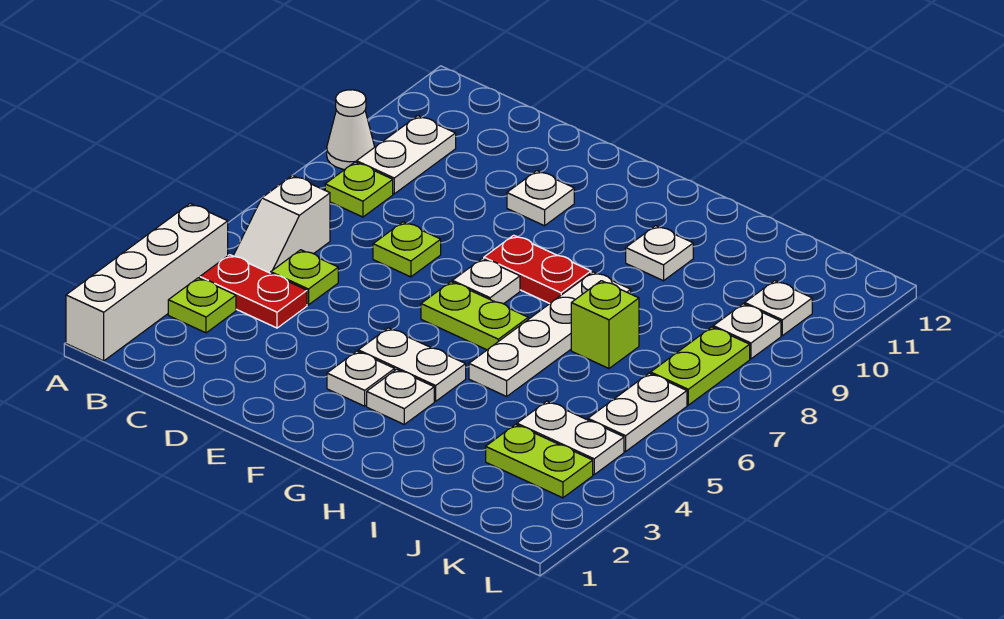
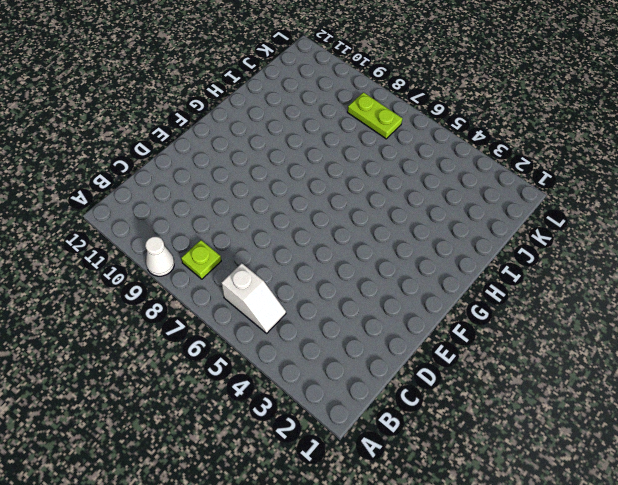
none -> white brick A1:A4 level 1
none -> lime plate B3 level 1
none -> red plate B4:C4 level 1

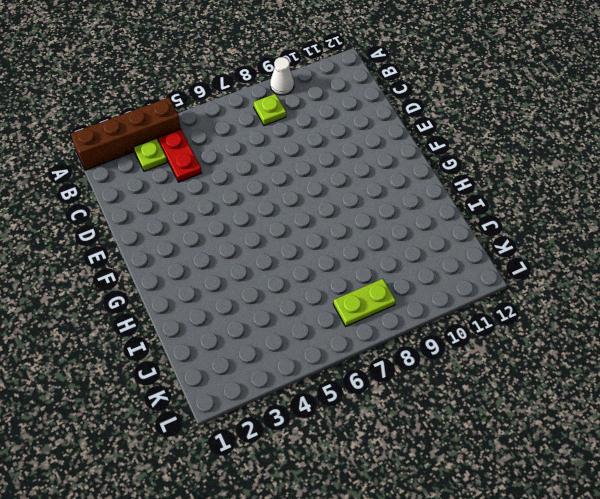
brown brick A1:A4 level 1 -> white brick A1:A4 level 1
none -> white slope B5:B6 level 1 top 6
none -> white plate B9:B10 level 1
none -> lime plate C5 level 1

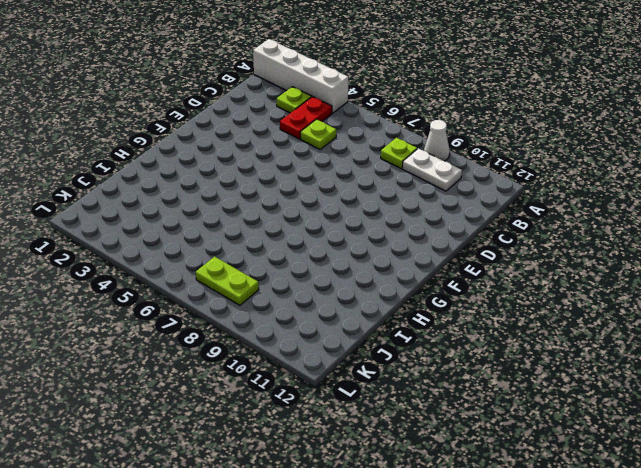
none -> white slope B5:B6 level 1 top 6
none -> lime plate D7 level 1
none -> white plate E10 level 1

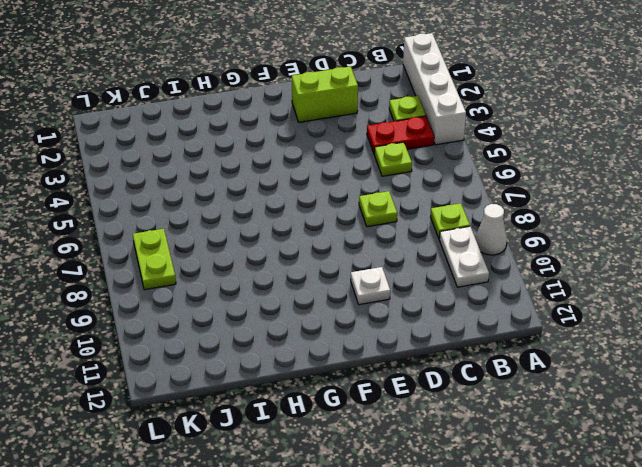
lime brick D2:E2 level 1 -> none
none -> white slope B5:B6 level 1 top 6
none -> white plate F3 level 1
none -> white plate F4:G4 level 1

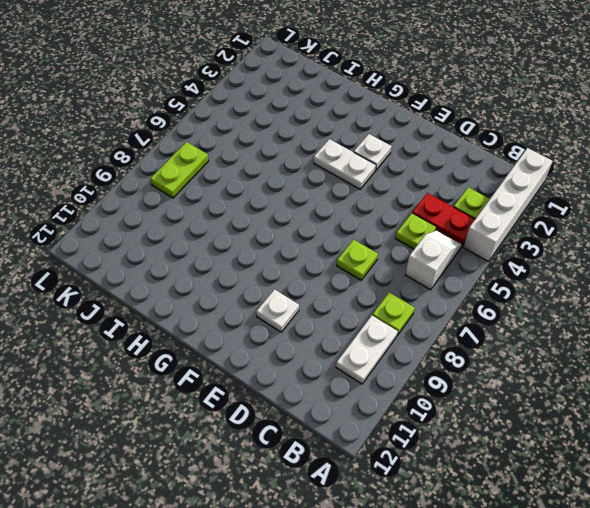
none -> white cone A9 level 1
none -> lime plate F6:G6 level 1
none -> white plate F7 level 1

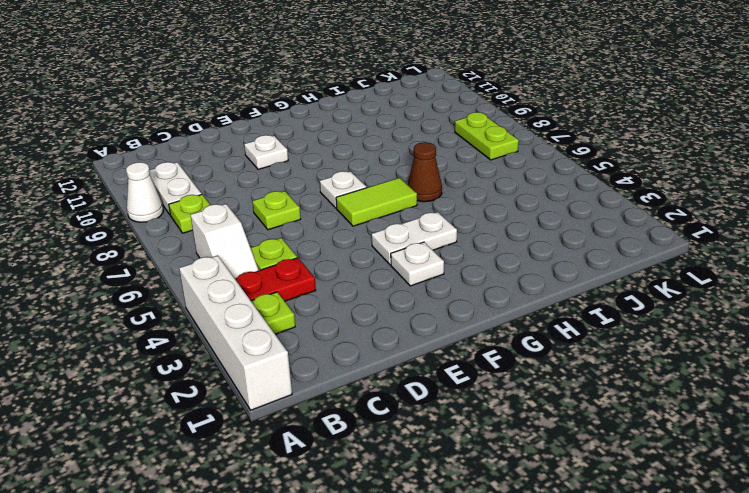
lime tile F6:G6 level 1 -> lime plate F6:G6 level 1
brown cone H6 level 1 -> white plate H5:H8 level 1
none -> red plate F8:G8 level 1
none -> white plate G3 level 1
none -> white plate H10 level 1

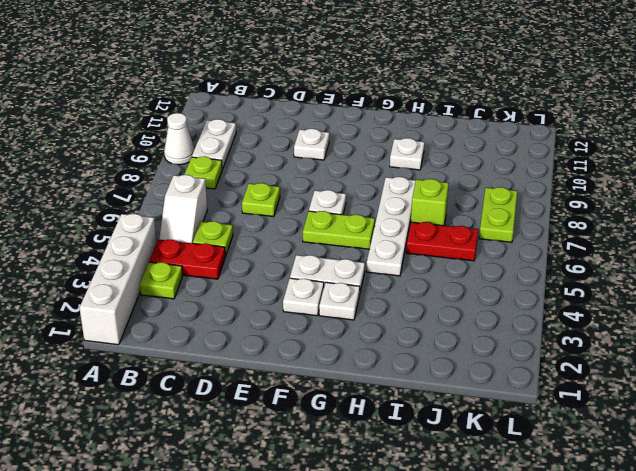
red plate I6:J6 level 1 -> red plate F8:G8 level 1
none -> lime plate J3:K3 level 1
none -> white plate J4:K4 level 1
none -> white plate K5:K6 level 1

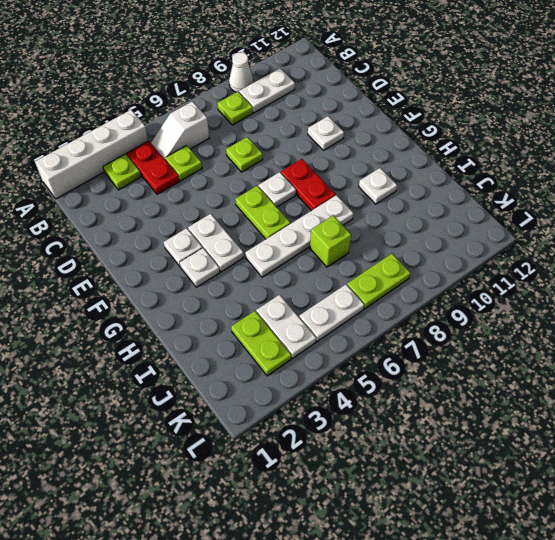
none -> white plate K9 level 1
none -> white plate K10 level 1

